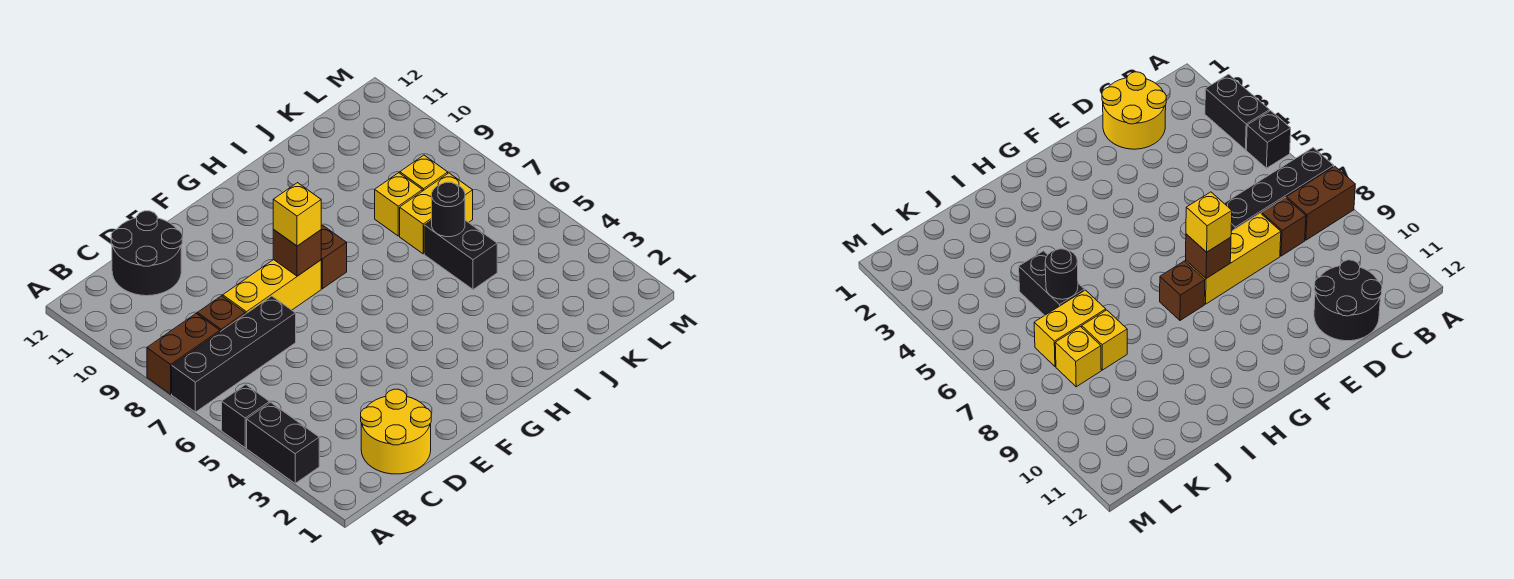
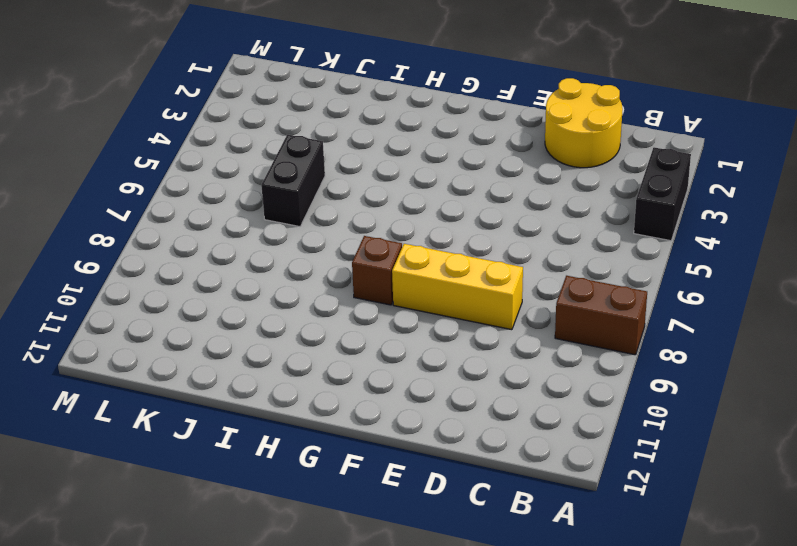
none -> black brick A5 level 1
none -> black brick A7:D7 level 1
none -> brown brick C8 level 1

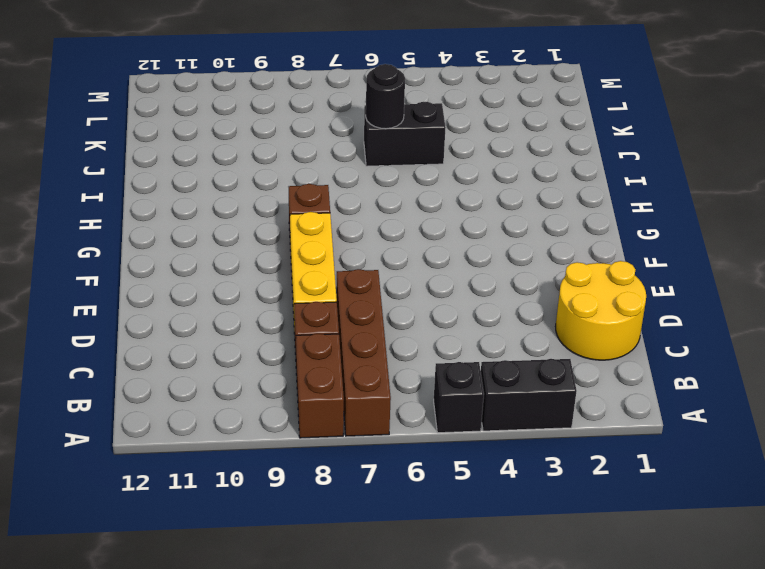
brown brick A7:D7 level 1 -> black brick A7:D7 level 1
none -> black round brick C11:D12 level 1
none -> yellow brick J7:K7 level 1
none -> yellow brick J8 level 1

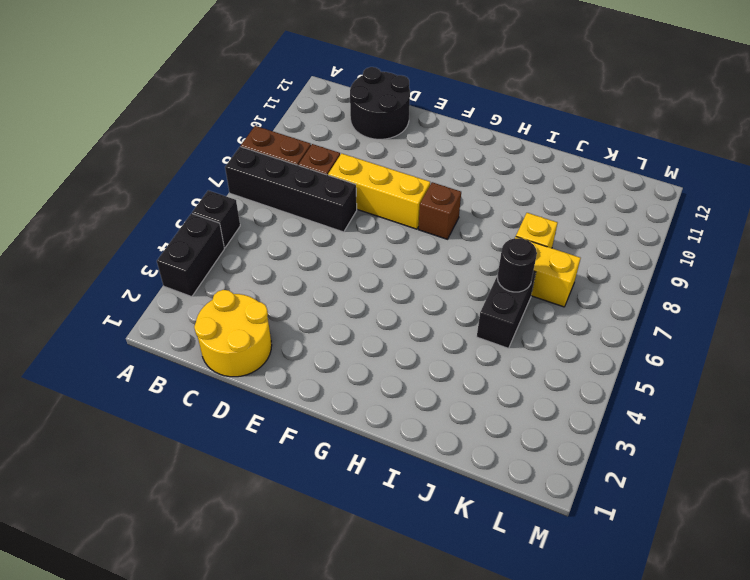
none -> yellow brick K8 level 1
none -> brown brick F8 level 2
none -> yellow brick F8 level 3

